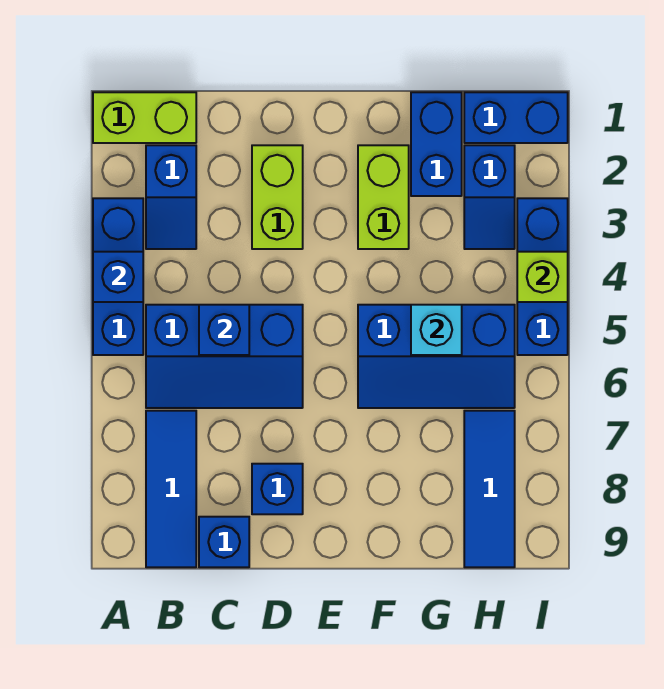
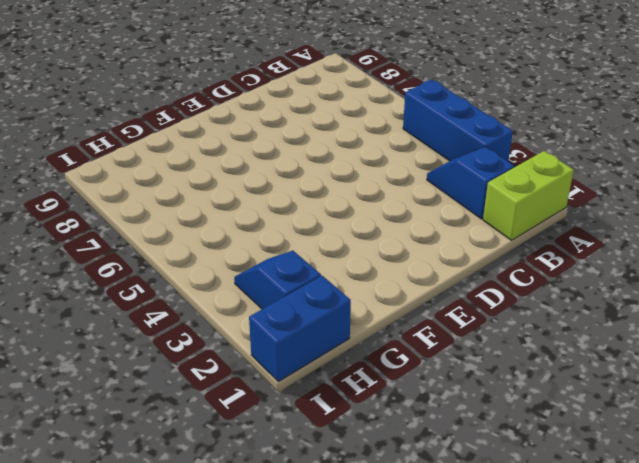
none -> blue slope B5:D6 level 1 top 5
none -> blue tile B7:B9 level 1
none -> blue brick C9 level 1

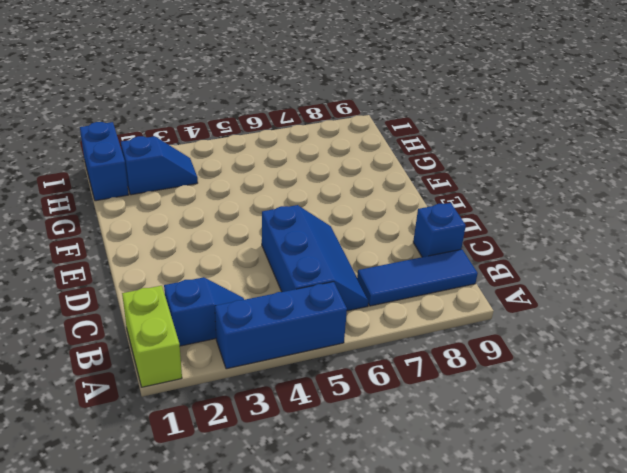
none -> lime brick D2:D3 level 1
none -> blue brick D8 level 1
none -> lime brick F2:F3 level 1

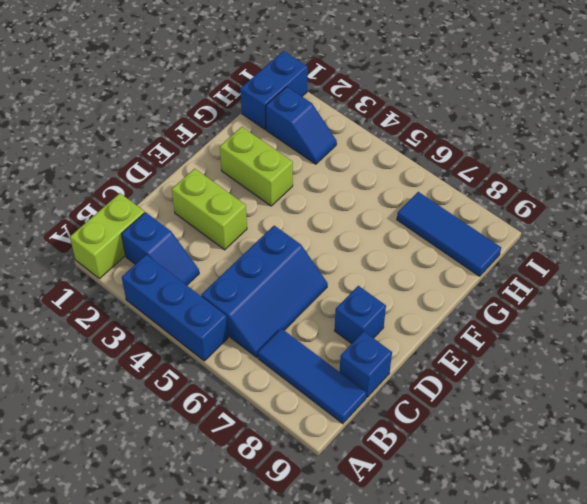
none -> blue slope F5:H6 level 1 top 5
none -> blue brick G1:G2 level 1
none -> blue brick I3:I5 level 1

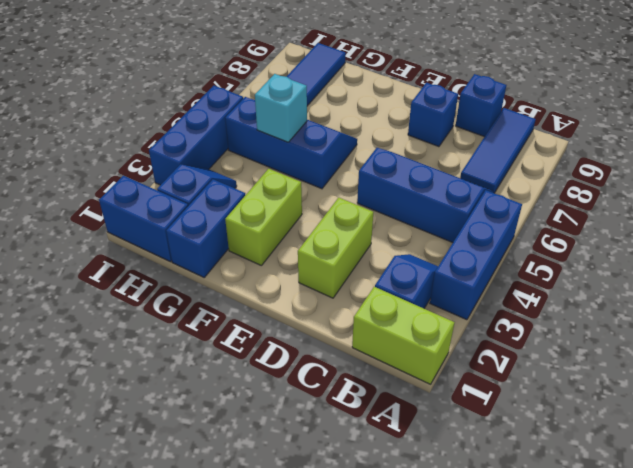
none -> blue brick A4 level 2
none -> blue brick C5 level 2
none -> lime brick I4 level 2

